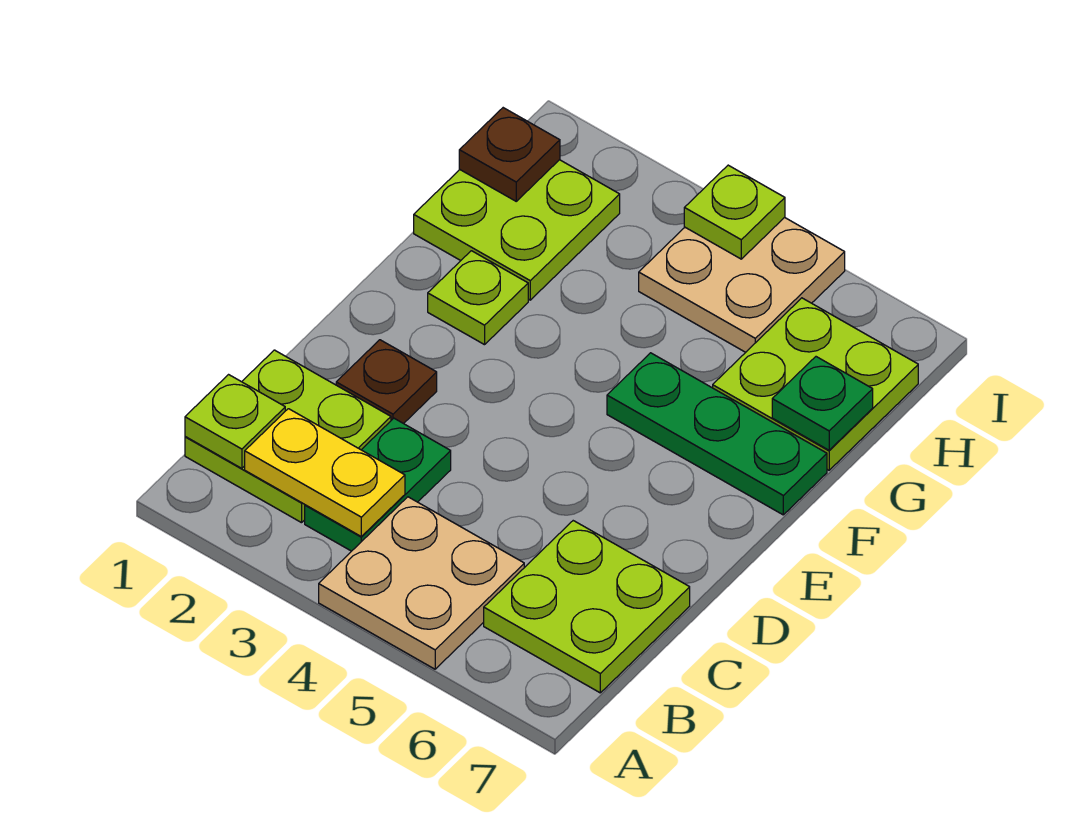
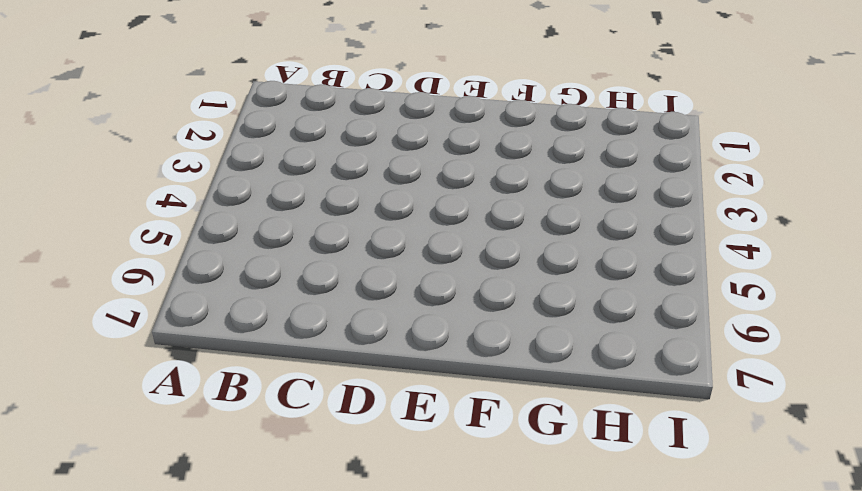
none -> tan plate A4:B5 level 1
none -> lime plate B1:C2 level 1
none -> green plate B3:C3 level 1

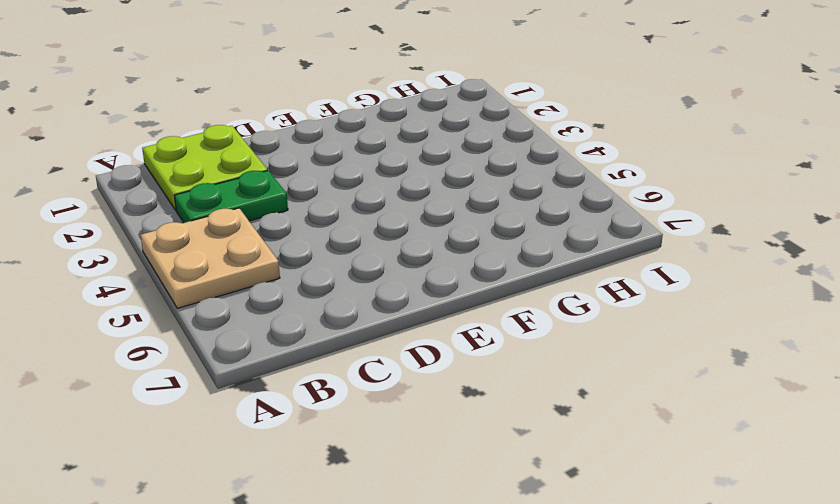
none -> lime plate B6:C7 level 1
none -> brown plate D2 level 1
none -> lime plate F2 level 1

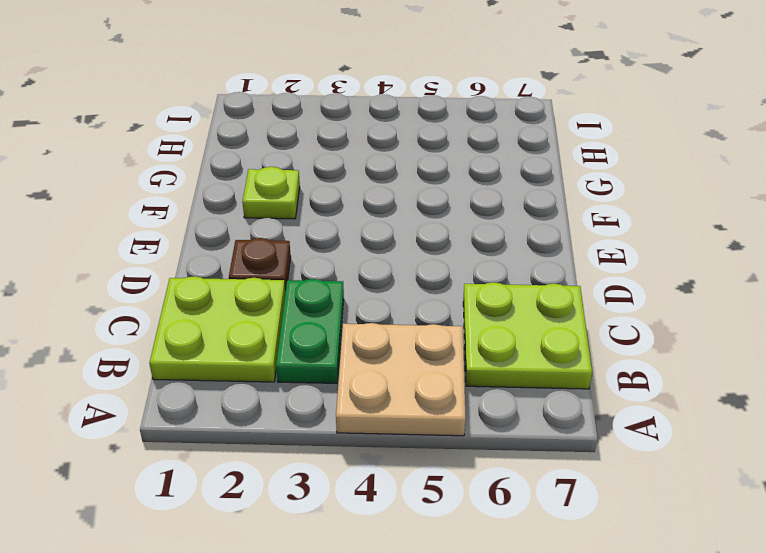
none -> green plate F5:F7 level 1
none -> lime plate G1:H2 level 1
none -> lime plate G6:H7 level 1

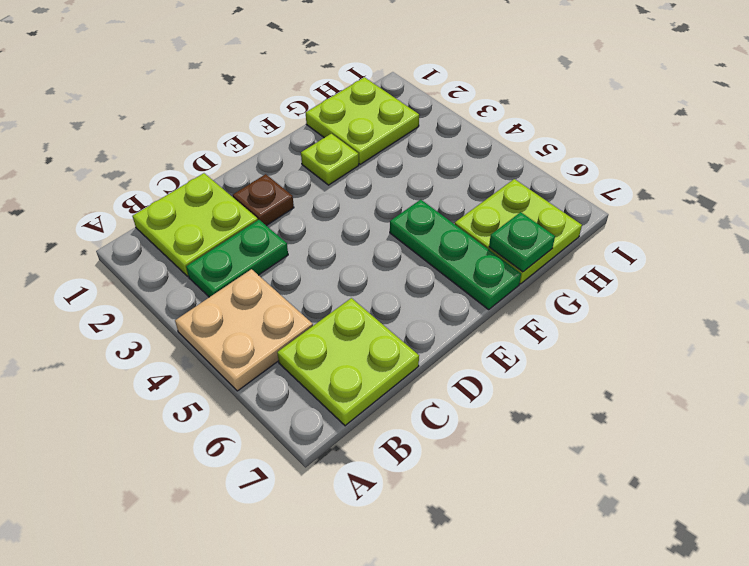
none -> tan plate H4:I5 level 1
none -> lime plate B1 level 2
none -> yellow plate B2:B3 level 2

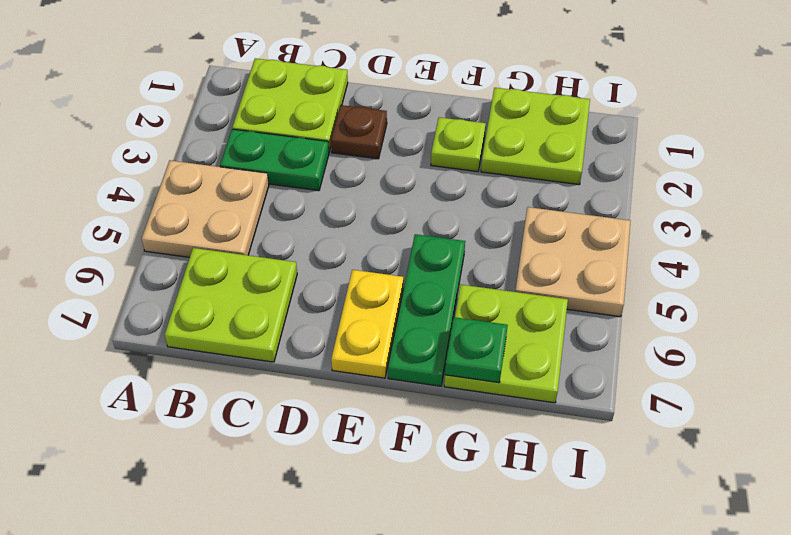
yellow plate E6:E7 level 1 -> yellow plate B2:B3 level 2
none -> lime plate B1 level 2
none -> brown plate H1 level 2
none -> lime plate I4 level 2

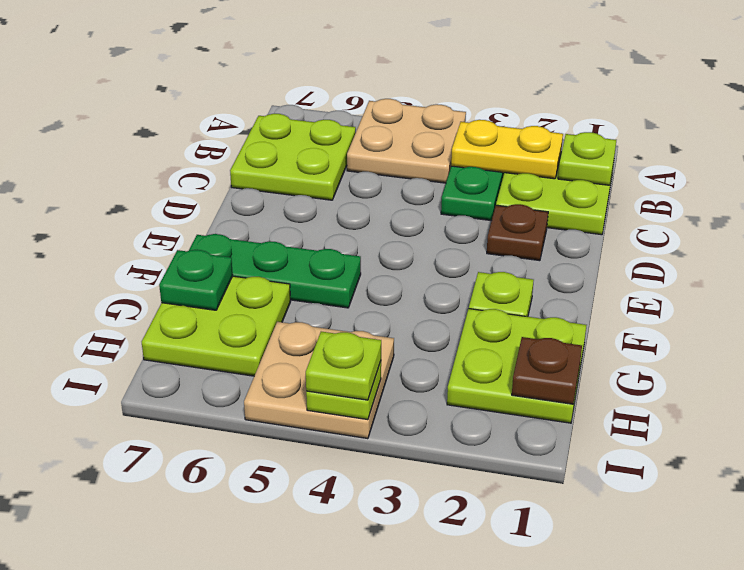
lime plate I4 level 3 -> none

